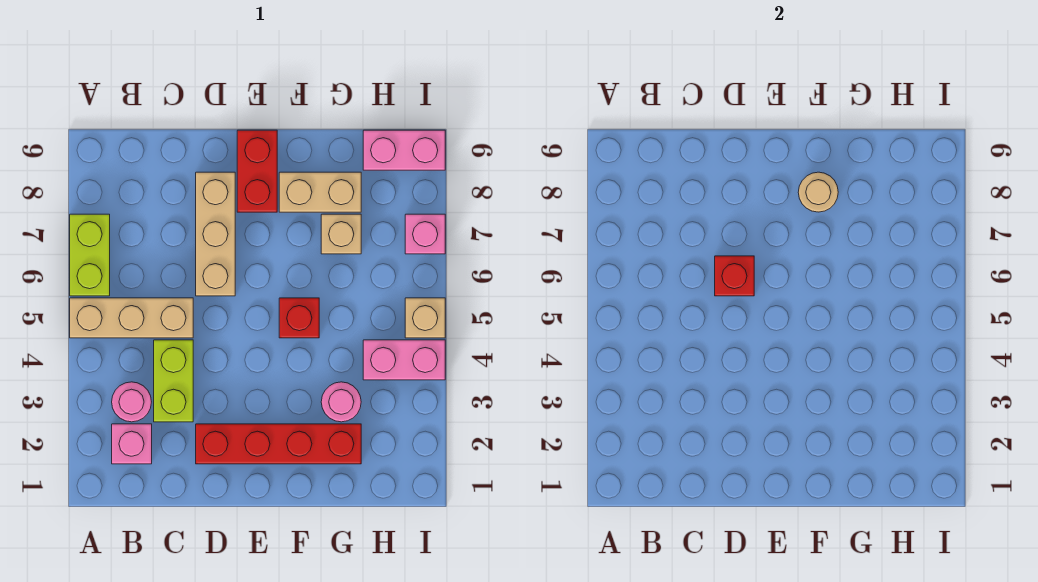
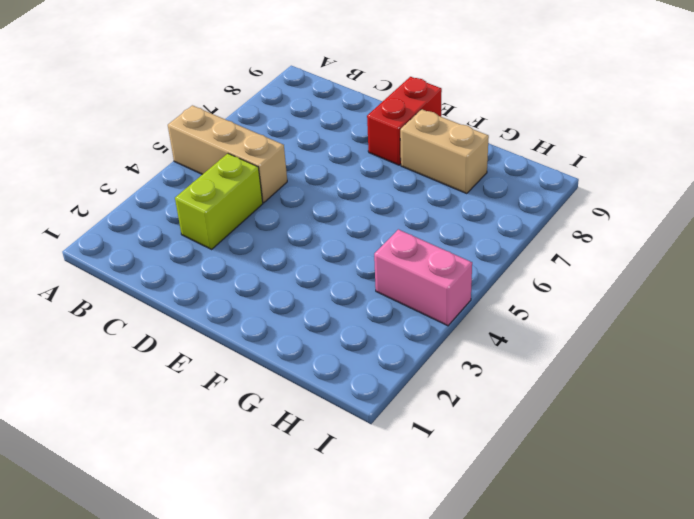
none -> lime brick A6:A7 level 1
none -> pink brick B2 level 1
none -> pink round brick B3 level 1

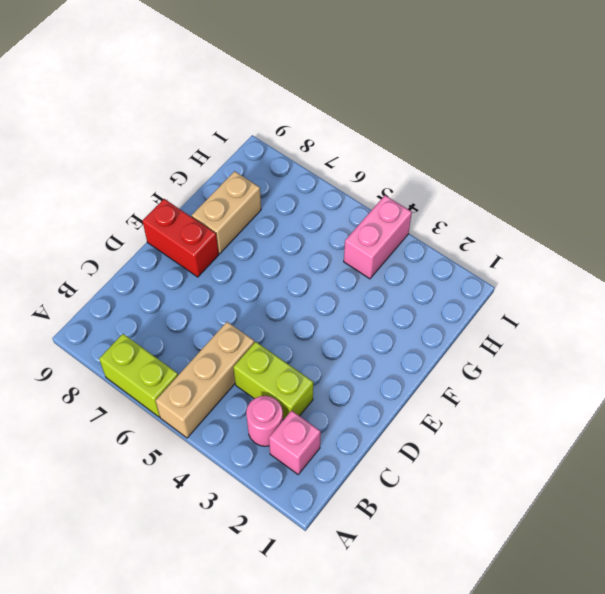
none -> red brick D2:G2 level 1
none -> tan brick D6:D8 level 1
none -> red brick F5 level 1

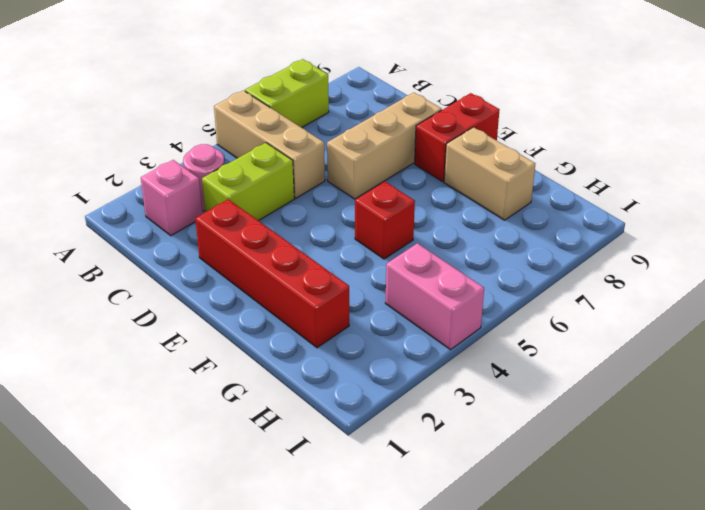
none -> pink round brick G3 level 1
none -> tan brick G7 level 1
none -> pink brick H9:I9 level 1

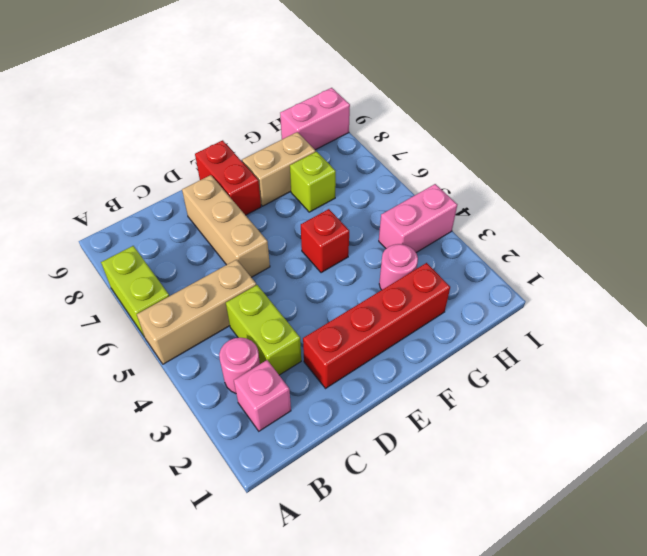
lime brick G7 level 1 -> tan brick G7 level 1
none -> tan brick I5 level 1
none -> pink brick I7 level 1
none -> red brick D6 level 2

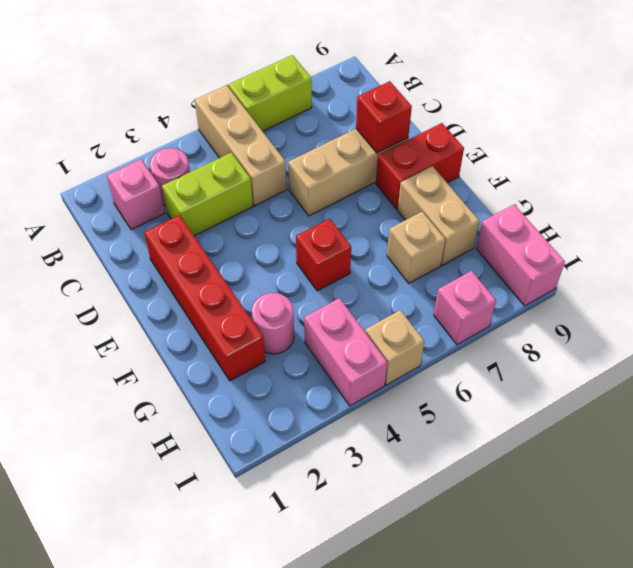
red brick D8 level 2 -> red brick D6 level 2
none -> tan round brick F8 level 2

